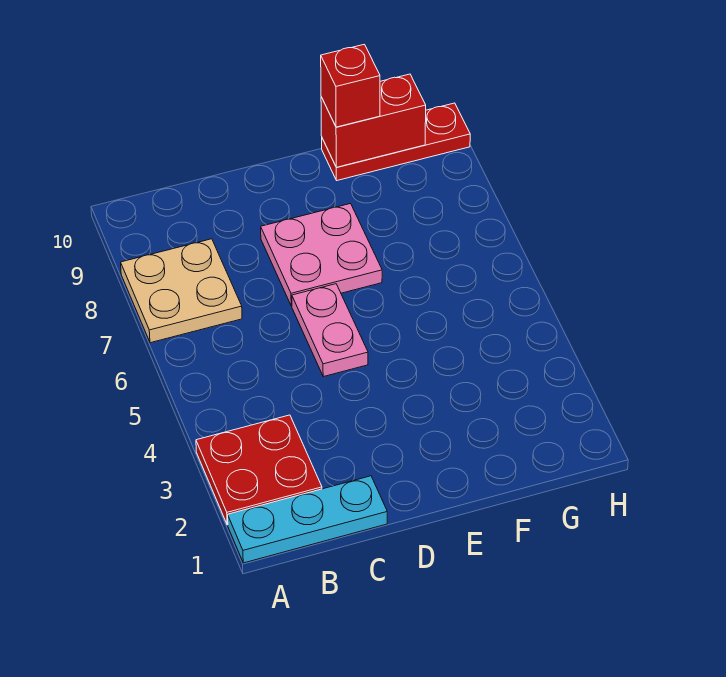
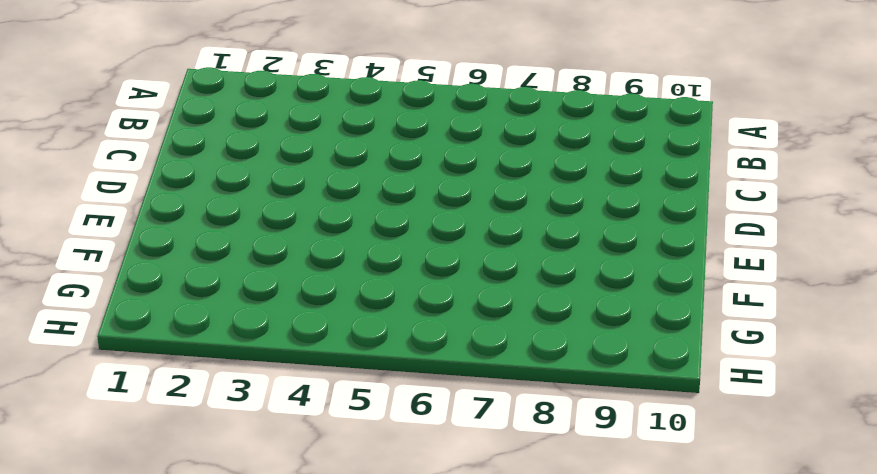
none -> cyan plate A1:C1 level 1
none -> red plate A2:B3 level 1

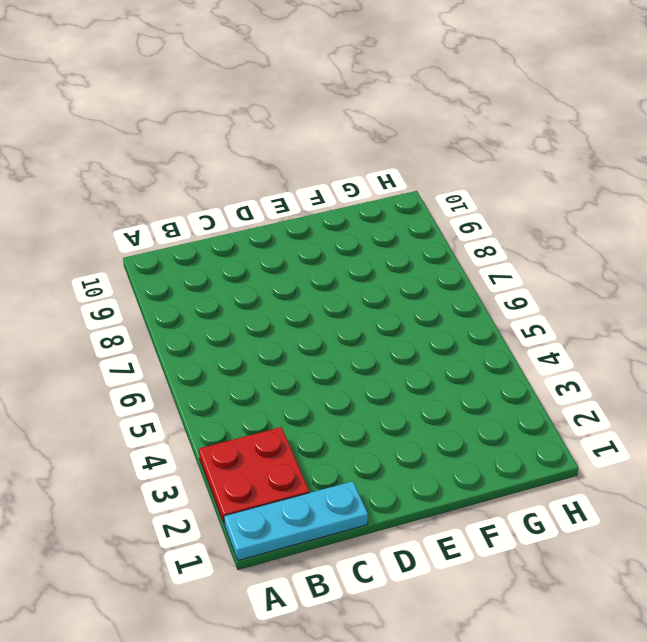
none -> tan plate A7:B8 level 1
none -> pink plate D5:D6 level 1

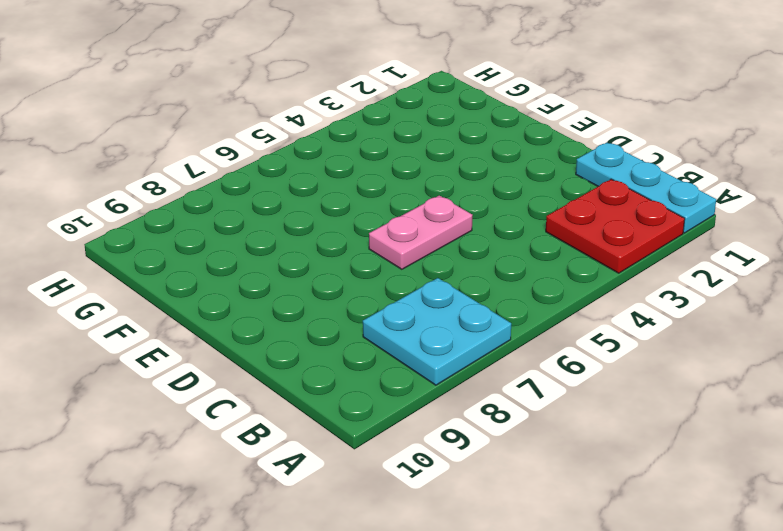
cyan plate A7:B8 level 1 -> tan plate A7:B8 level 1
none -> pink plate D7:E8 level 1
none -> red plate F10:H10 level 1

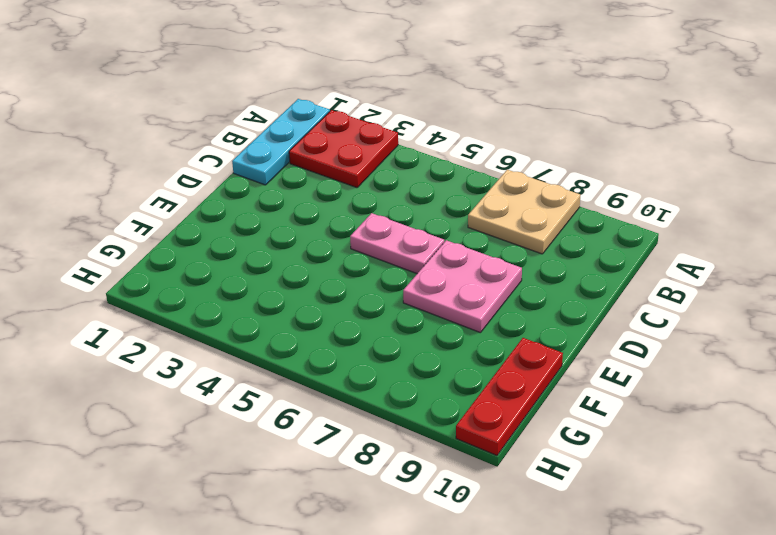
none -> red brick F10:G10 level 2
none -> red brick F10 level 3

